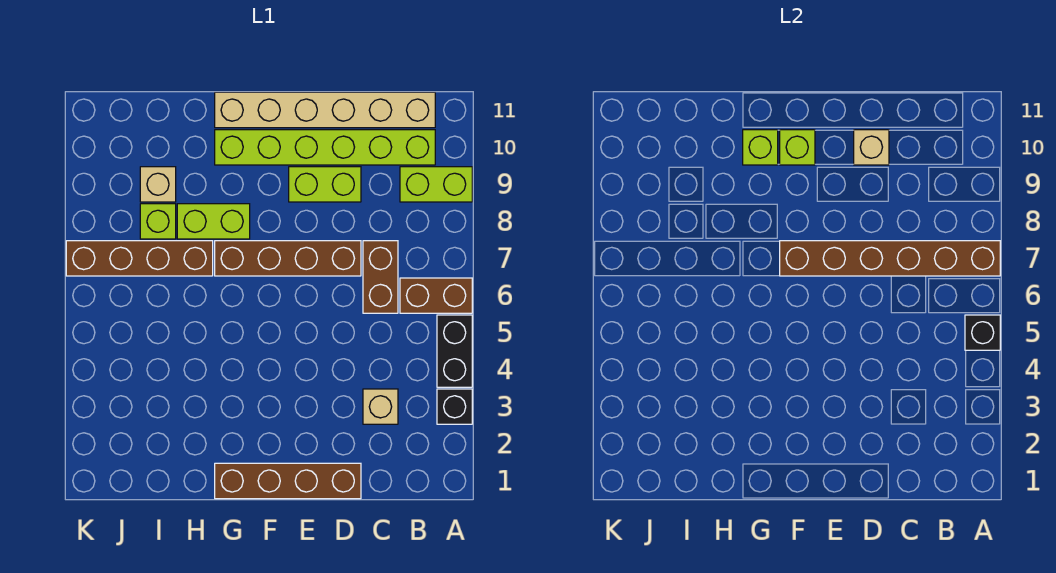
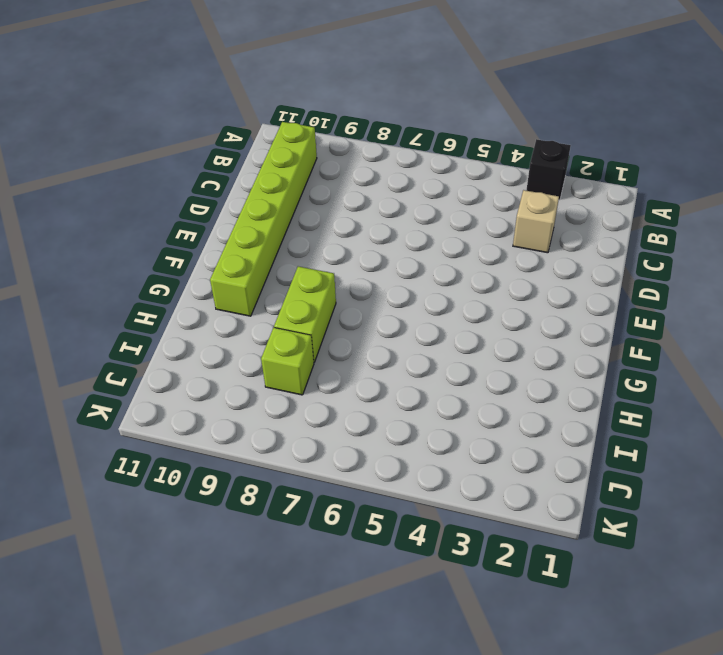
none -> black brick A4:A5 level 1
none -> brown brick A6:B6 level 1
none -> lime brick A9:B9 level 1

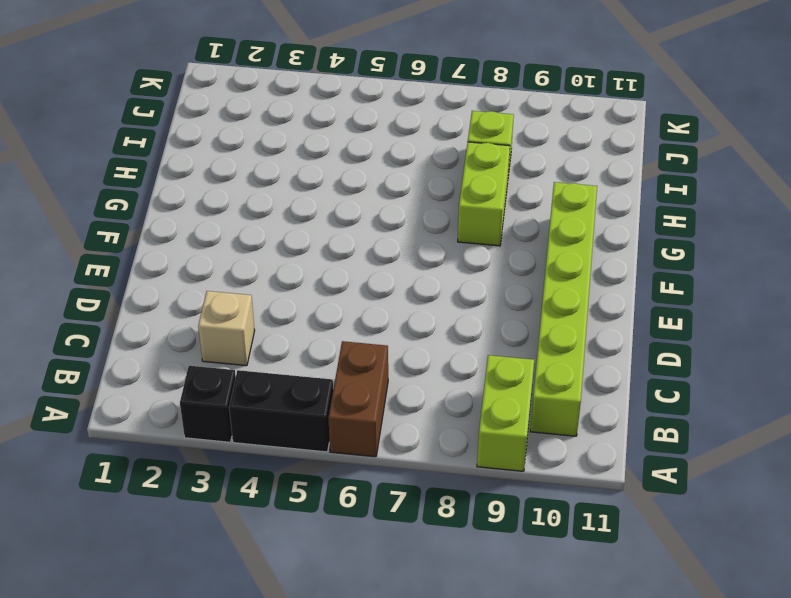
none -> tan brick B11:G11 level 1
none -> brown brick C6:C7 level 1
none -> brown brick D1:G1 level 1

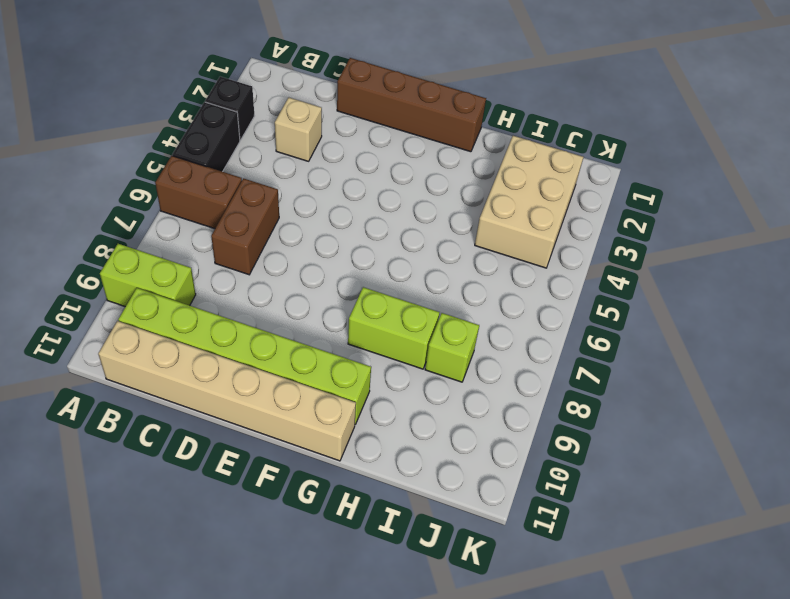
tan brick I2:J4 level 1 -> none
none -> brown brick D7:G7 level 1
none -> lime brick D9:E9 level 1
none -> brown brick H7:K7 level 1

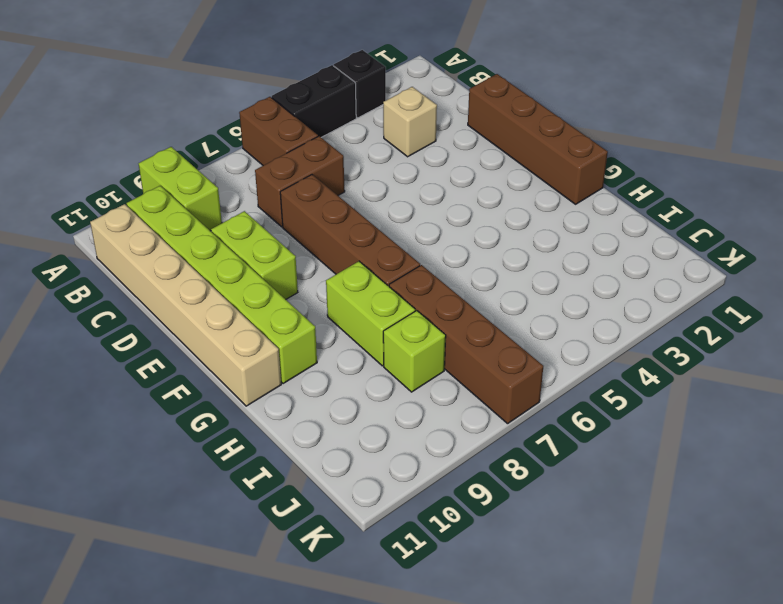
none -> tan brick I9 level 1
none -> black brick A5 level 2
none -> brown brick A7:F7 level 2

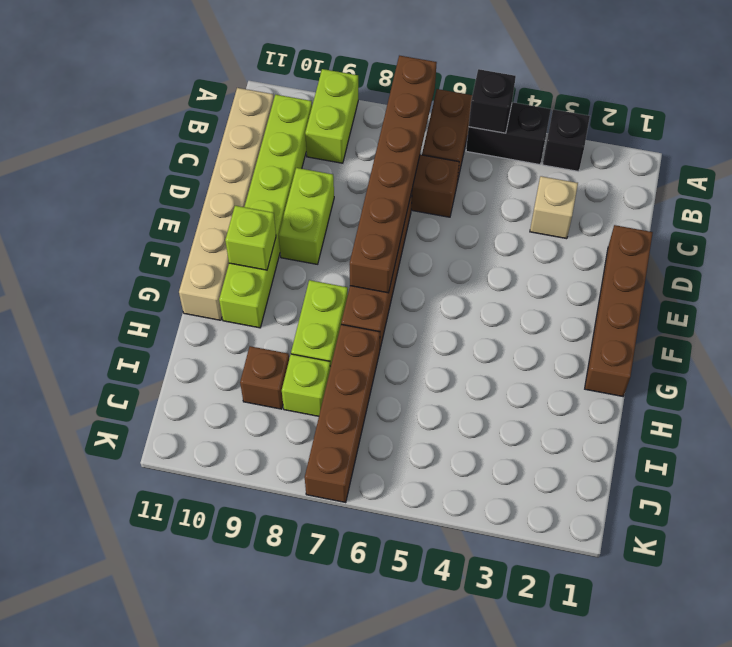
brown brick I9 level 1 -> tan brick I9 level 1
none -> tan brick D10 level 2
none -> lime brick G10 level 2

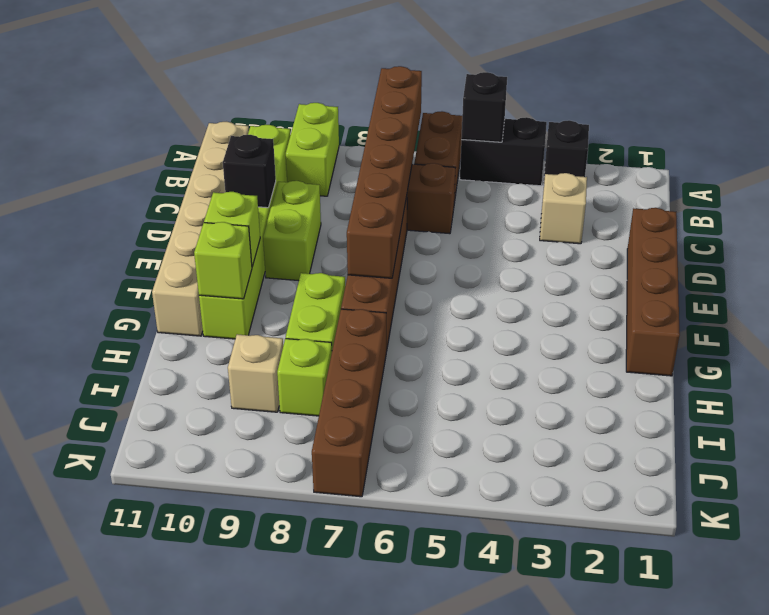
black brick D10 level 2 -> tan brick D10 level 2

